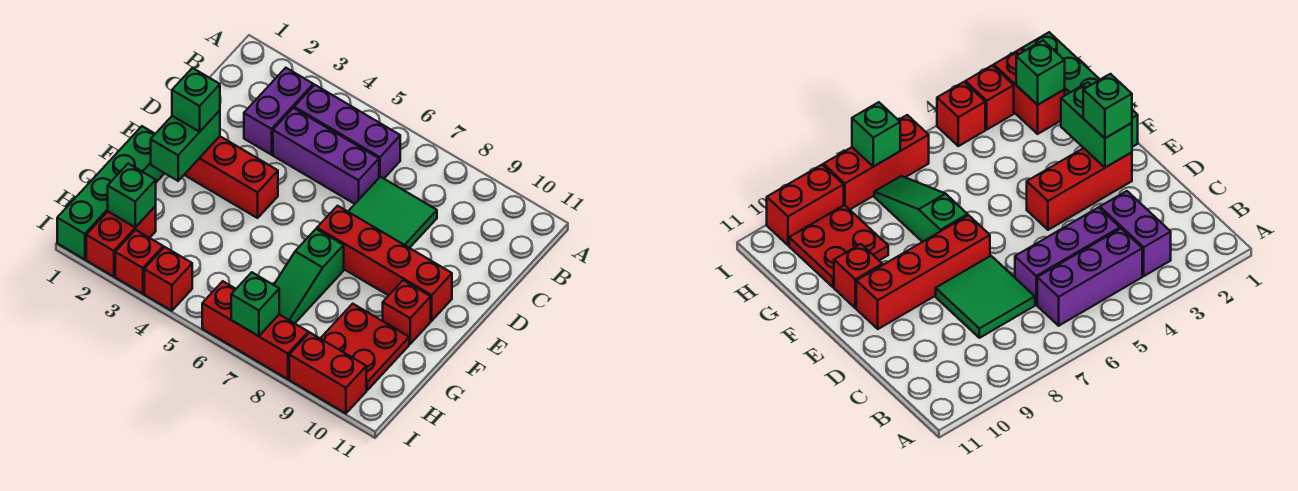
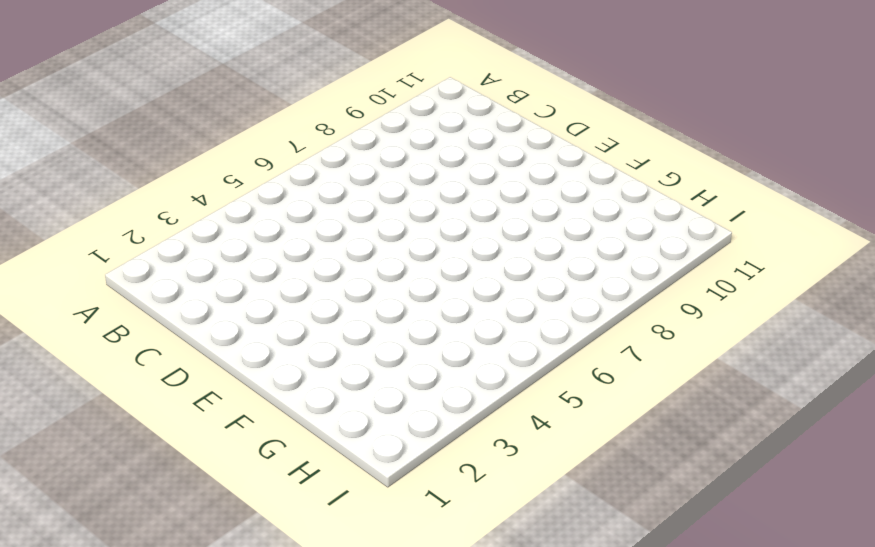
none -> purple brick B3:C3 level 1
none -> purple brick B4:B6 level 1
none -> purple brick C4:C6 level 1

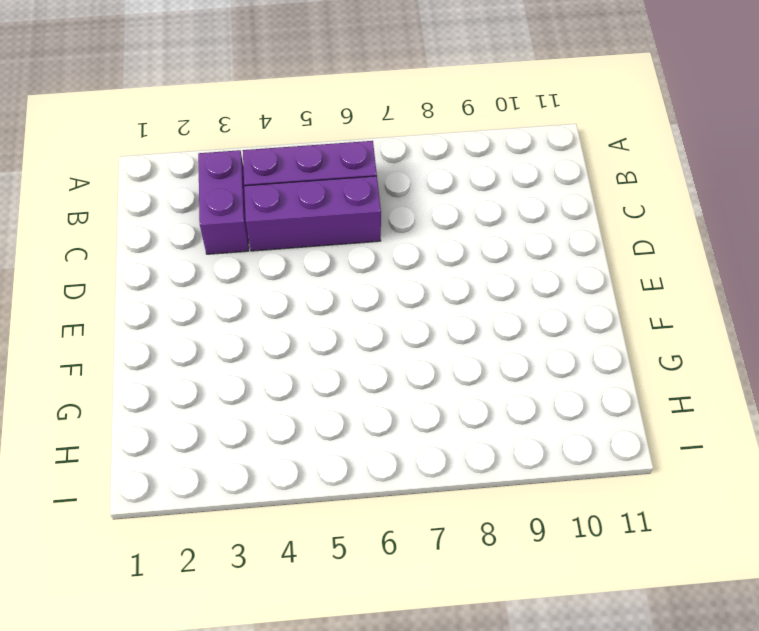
none -> green tile C7:D8 level 1
none -> red brick E2:E4 level 1
none -> red brick E7:E10 level 1

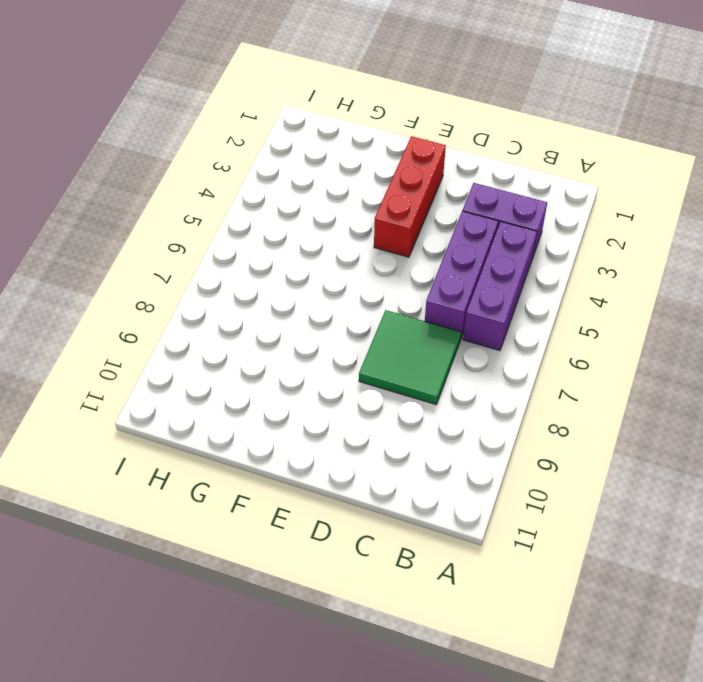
none -> red brick E7:E10 level 1
none -> green brick F1:I1 level 1
none -> green slope F7:H7 level 1 top F

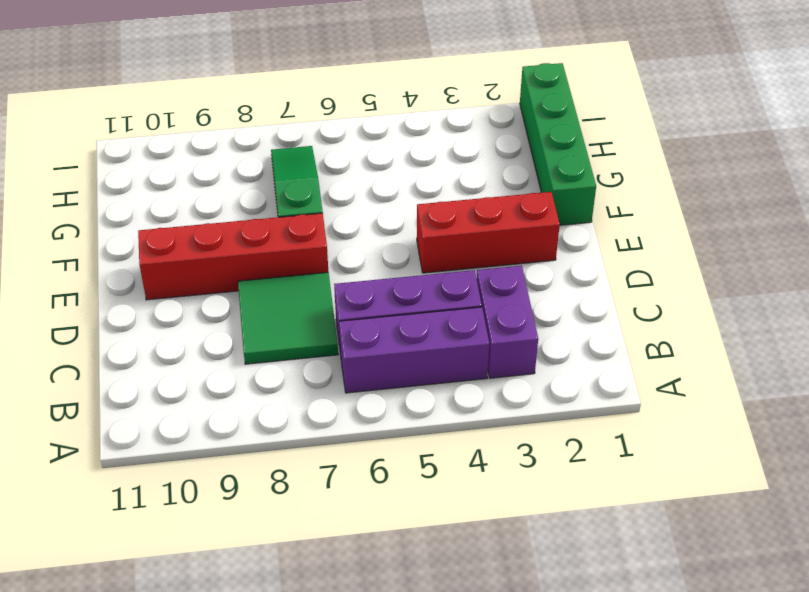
none -> red brick F10 level 1
none -> red plate G9:H10 level 1
none -> red brick H2:I2 level 1

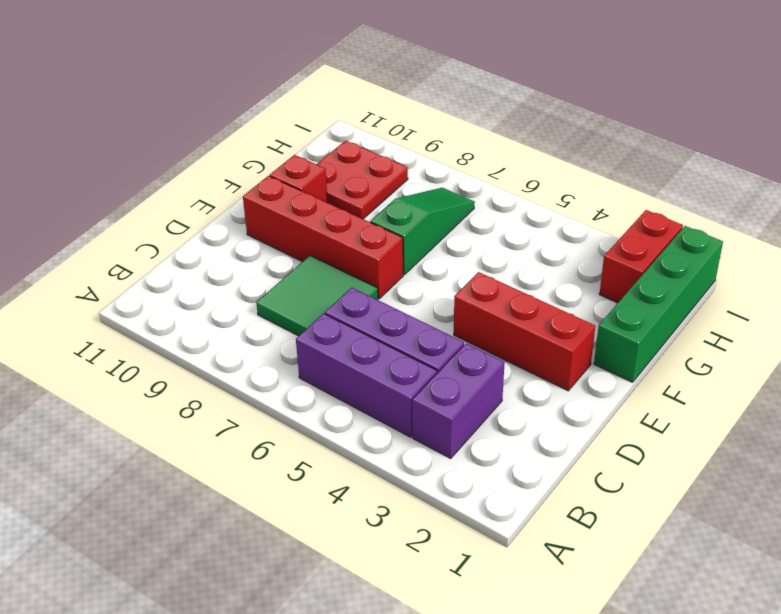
none -> red brick I3 level 1
none -> red brick I4 level 1
none -> red brick I6:I8 level 1

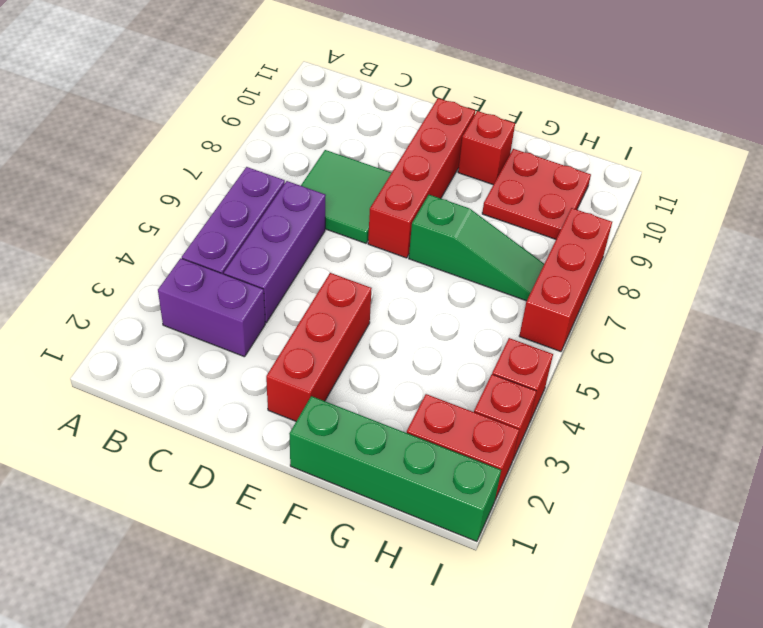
none -> red brick I9:I10 level 1
none -> green brick E2:F2 level 2
none -> green brick H2 level 2

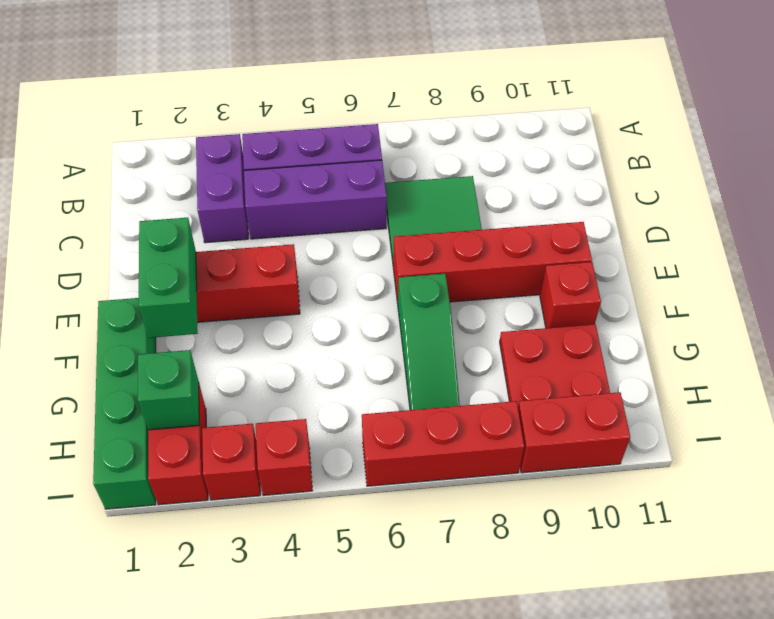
none -> green brick I7 level 2
none -> green brick E2 level 3

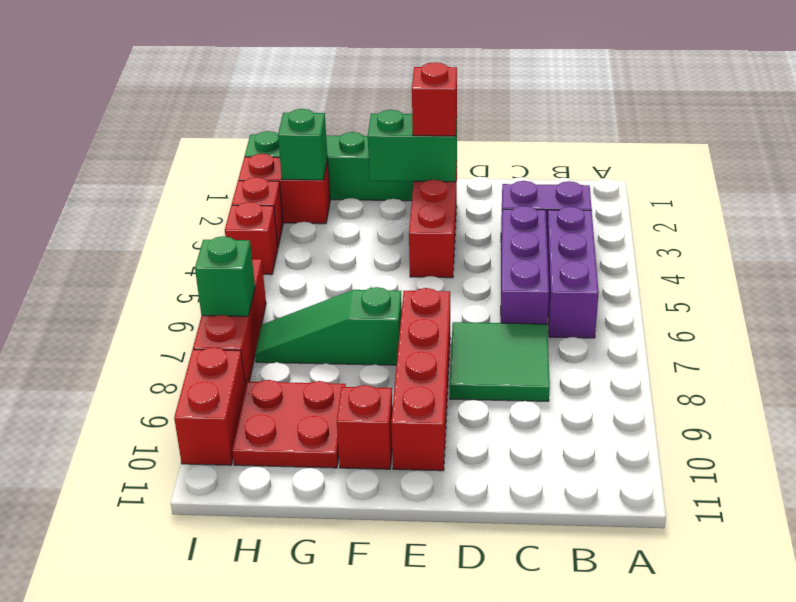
red brick E2 level 3 -> green brick E2 level 3

